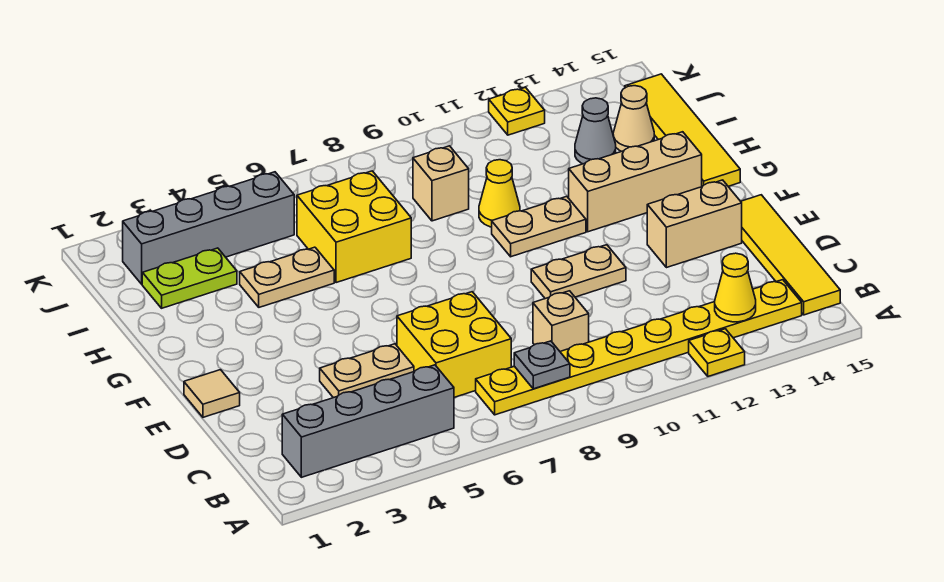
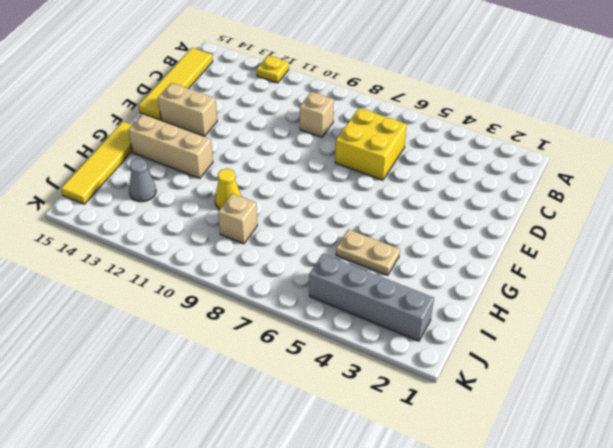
none -> grey brick B2:B5 level 1
none -> yellow plate B7:B14 level 1
none -> tan plate D4:D5 level 1

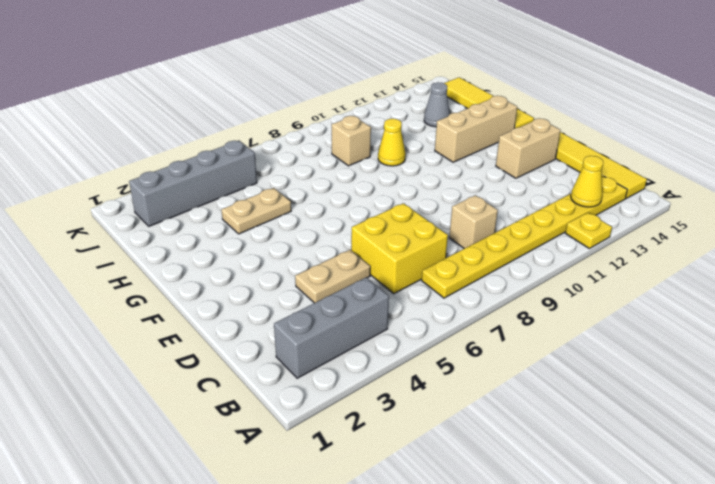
grey brick B2:B4 level 1 -> grey brick B2:B5 level 1
none -> tan tile E1 level 1
none -> tan plate E10:E11 level 1
none -> tan plate G10:G11 level 1

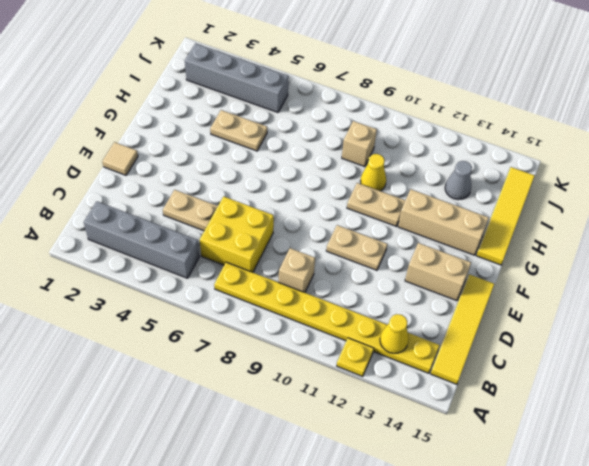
none -> yellow brick H6:I7 level 1
none -> lime plate I2:I3 level 1
none -> tan cone I14 level 1

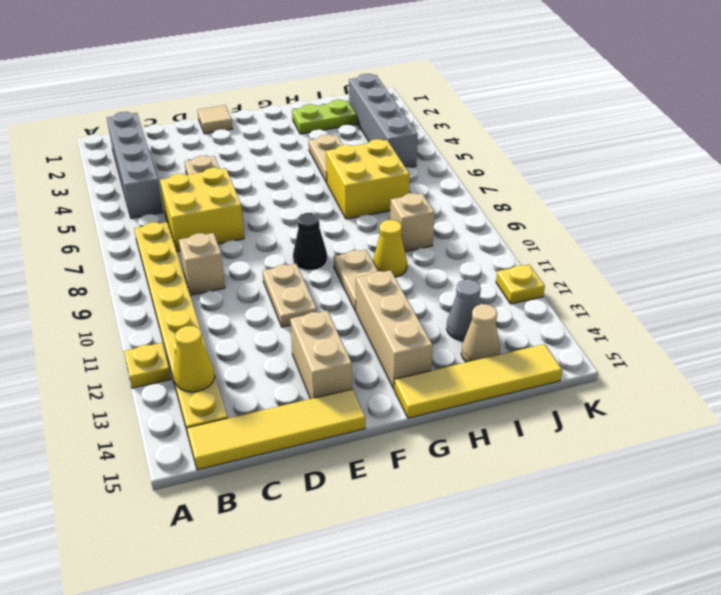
black cone F9 level 1 -> none
lime plate H2:I2 level 1 -> lime plate I2:I3 level 1
none -> grey plate B8 level 2

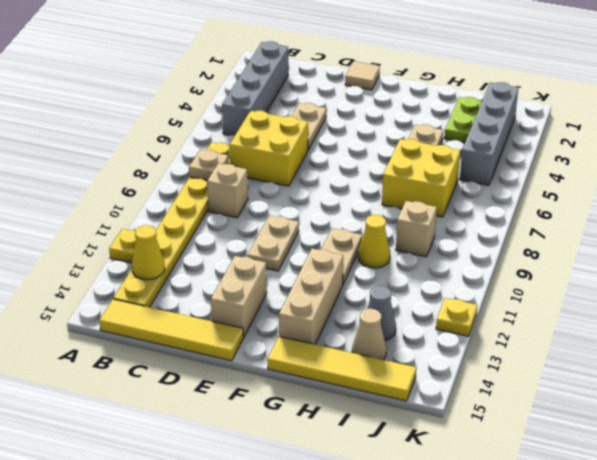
tan plate B8 level 2 -> grey plate B8 level 2

